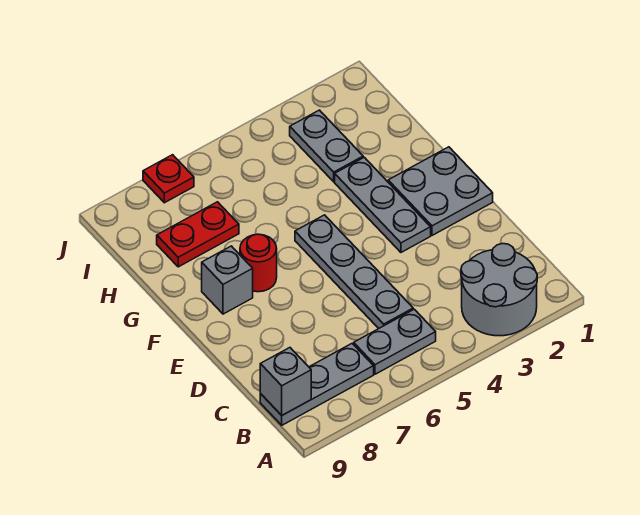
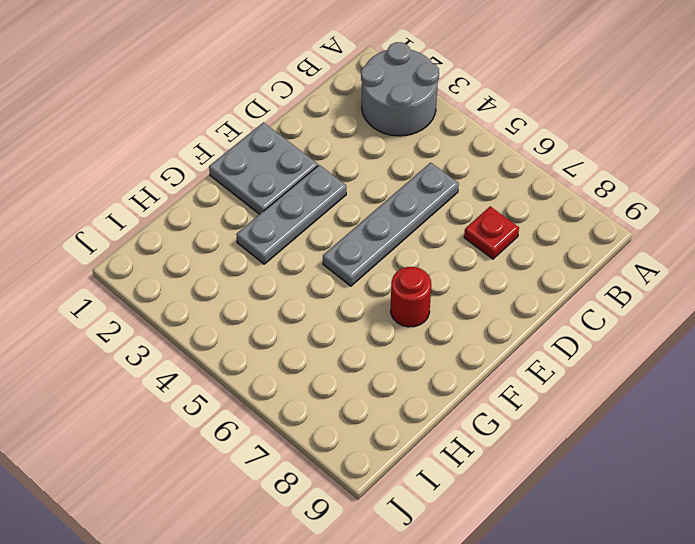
red plate C7 level 1 -> red plate J7 level 1
none -> grey plate B5:B6 level 1
none -> grey plate B7:B9 level 1
none -> grey brick F8 level 1

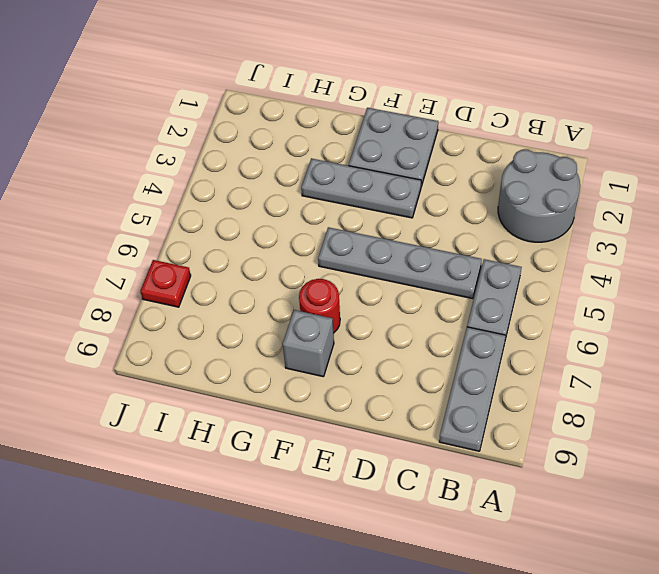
none -> grey plate H3:I3 level 1
none -> red plate H7:H8 level 1
none -> grey brick B9 level 2

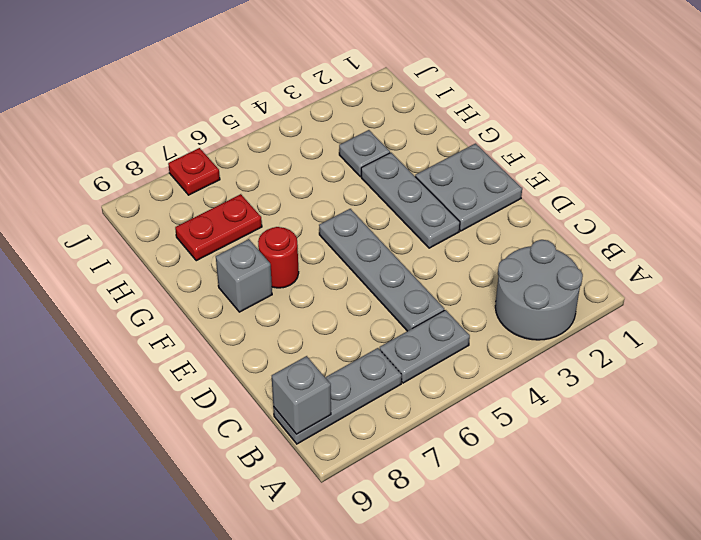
grey plate H3 level 1 -> grey plate H3:I3 level 1

